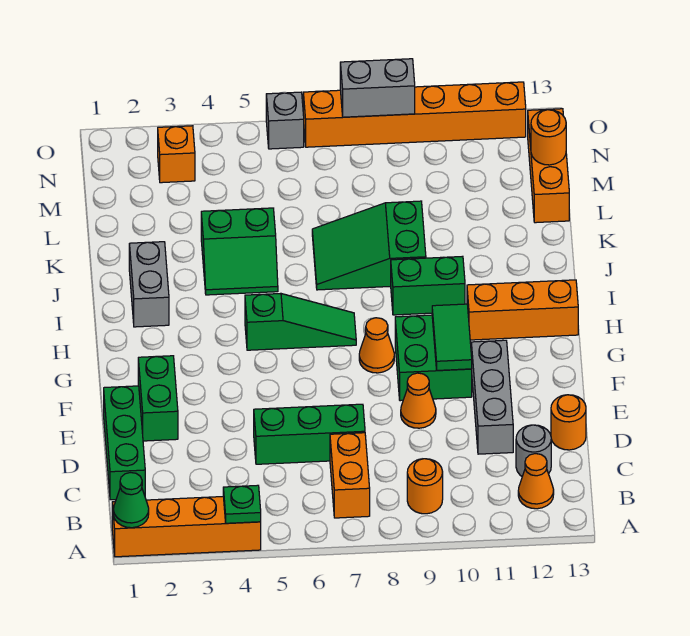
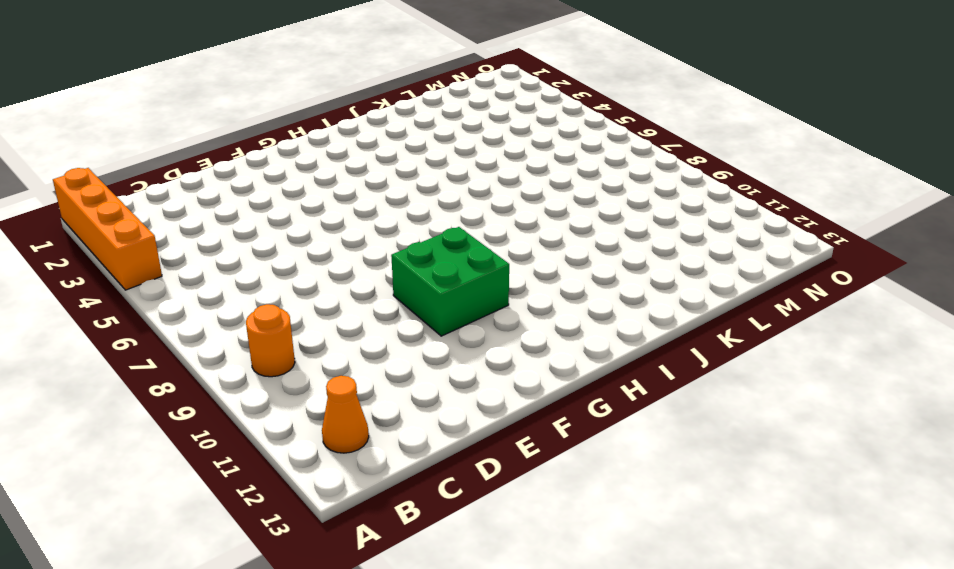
none -> orange brick B7:C7 level 1
none -> green brick C1:E1 level 1
none -> grey round brick C12 level 1

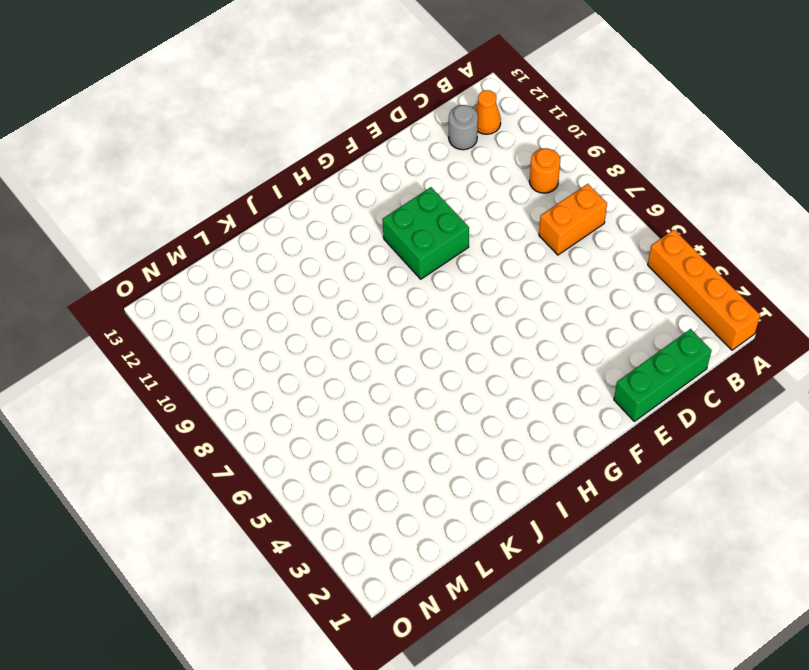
none -> green brick D5:D7 level 1
none -> grey brick D11:F11 level 1
none -> orange round brick D13 level 1

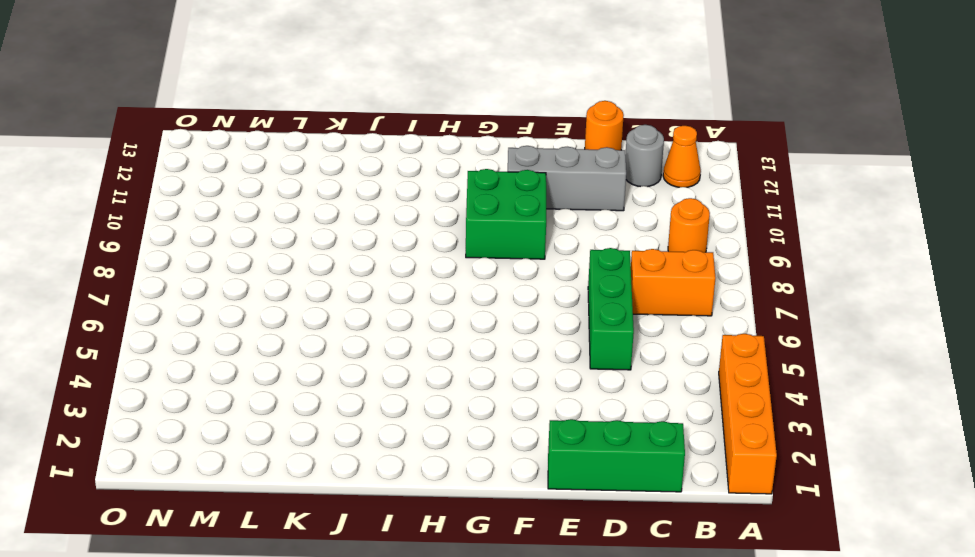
none -> green brick E2:F2 level 1
none -> orange cone E9 level 1
none -> orange cone G8 level 1

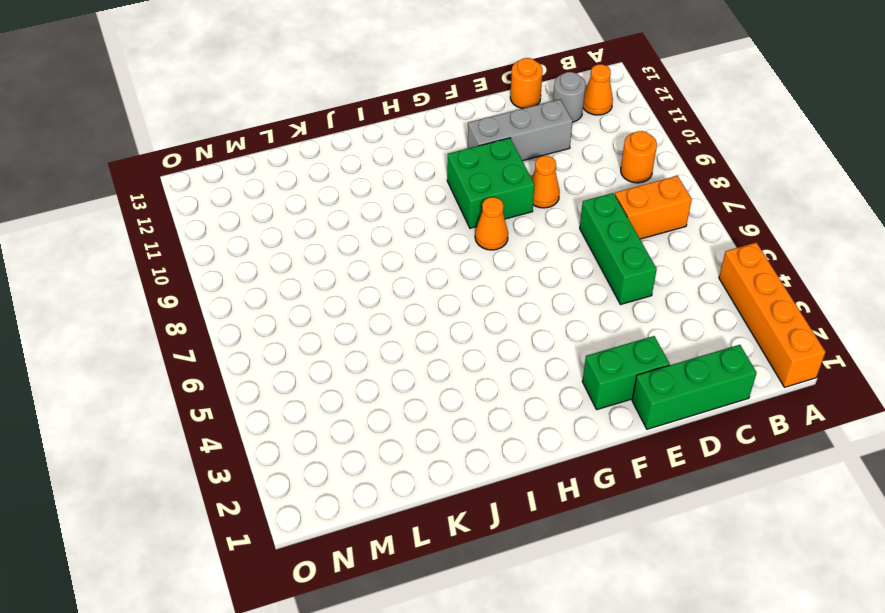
none -> green slope H5:H7 level 1 top 5
none -> orange brick H11:H13 level 1
none -> grey brick I2:J2 level 1

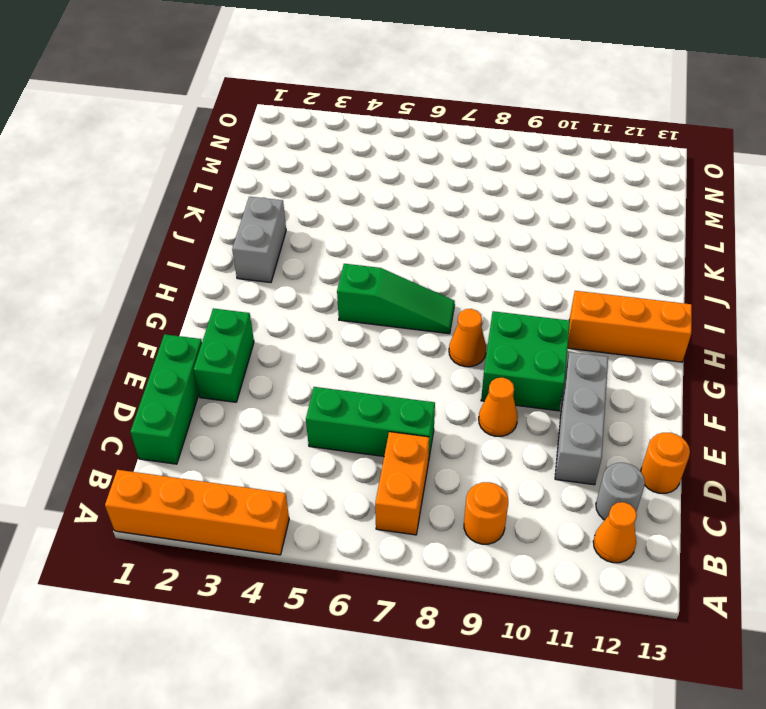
none -> green brick I9:I10 level 1
none -> green slope J4:K5 level 1 top K
none -> green slope J7:K9 level 1 top 9

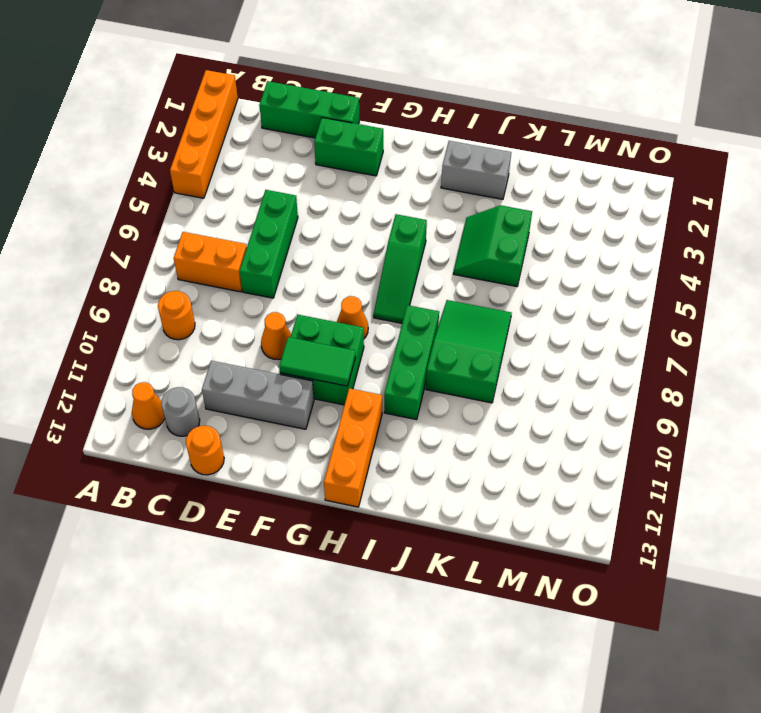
green brick I8:I10 level 1 -> green brick I9:I10 level 1
none -> orange brick L13:N13 level 1
none -> orange brick N3 level 1
none -> grey brick O6 level 1

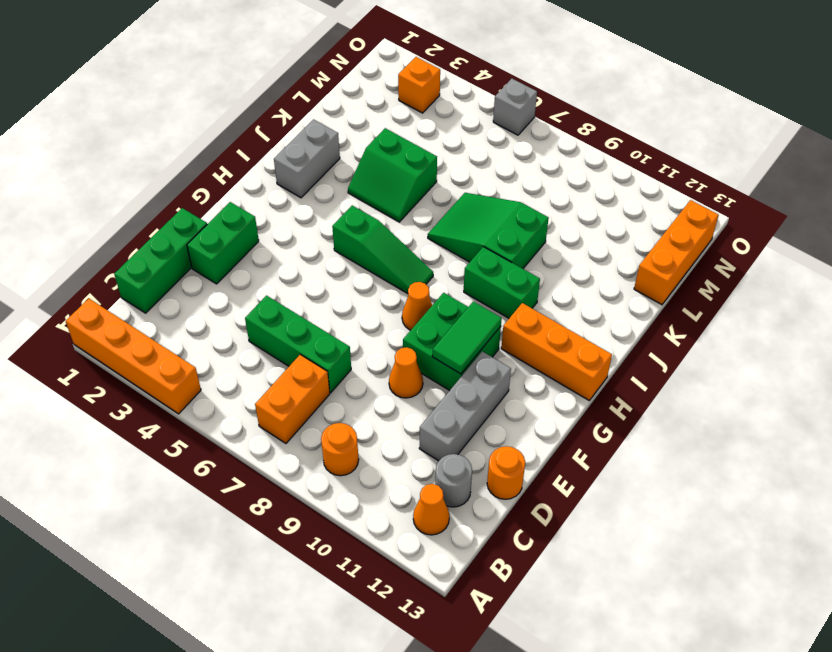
none -> orange brick O7:O12 level 1
none -> green cone A1 level 2
none -> green plate A4 level 2

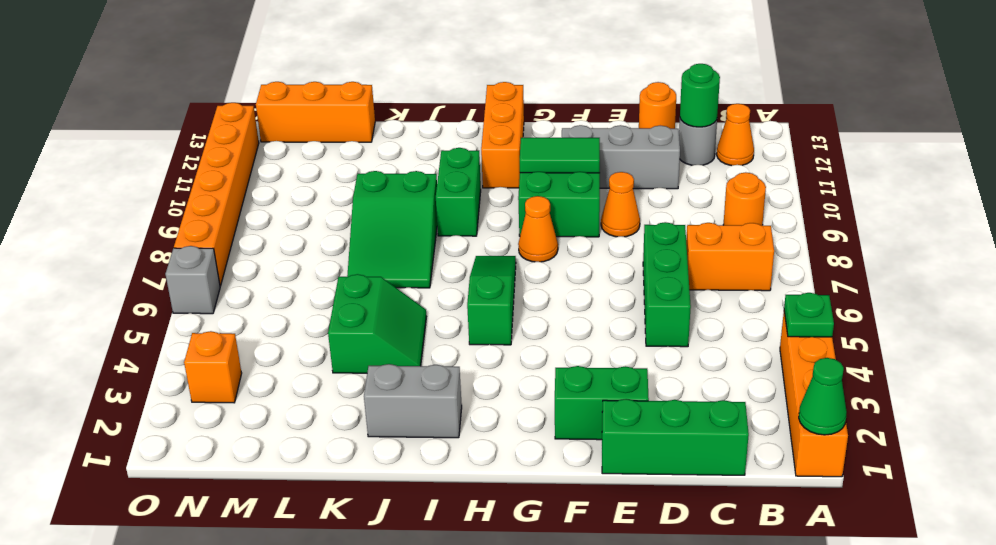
green round brick C12 level 2 -> none
none -> orange round brick M13 level 2
none -> grey brick O8:O9 level 2

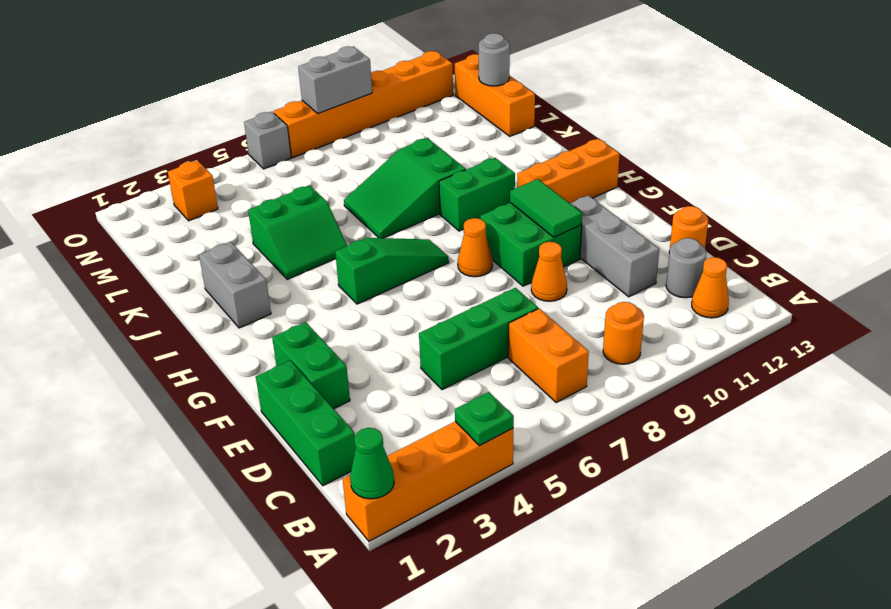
grey round brick M13 level 2 -> orange round brick M13 level 2

